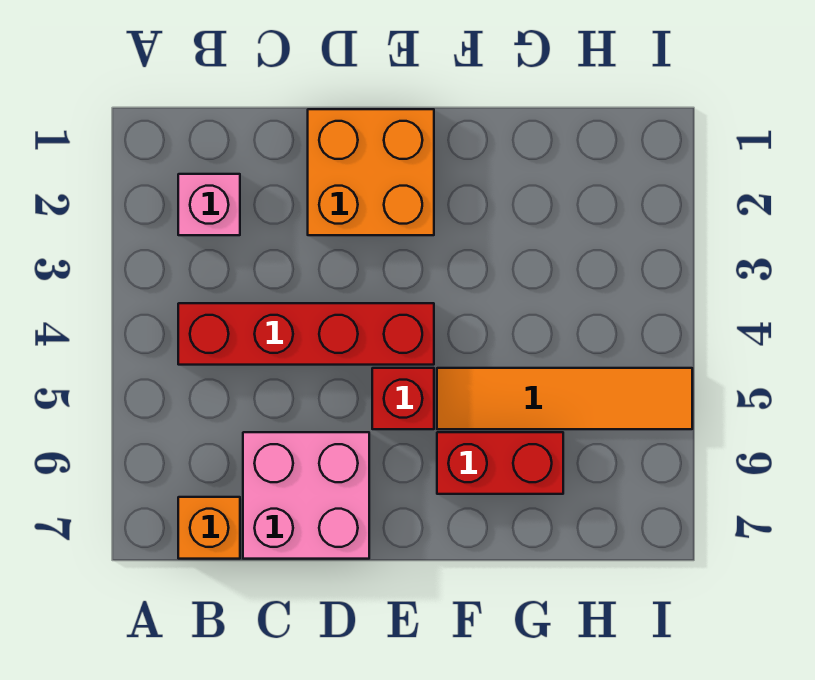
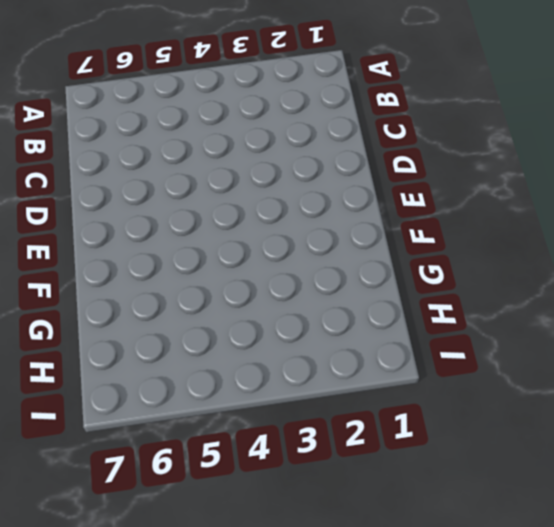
none -> pink brick B2 level 1
none -> red brick B4:E4 level 1

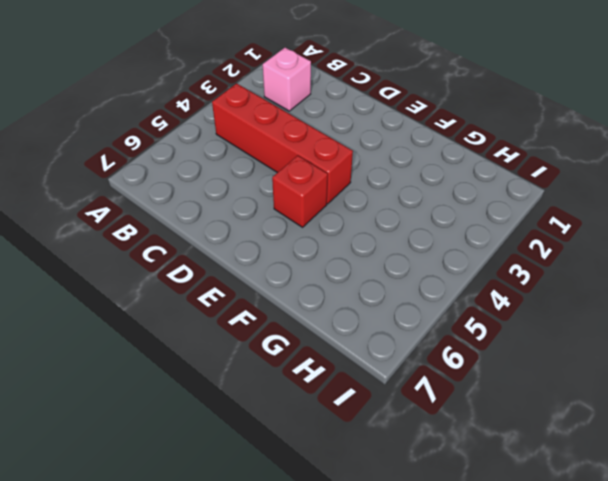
none -> orange brick B7 level 1
none -> pink brick C6:D7 level 1

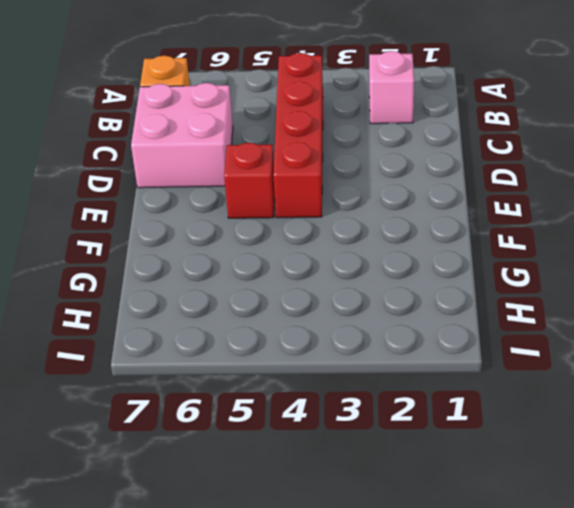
none -> orange brick D1:E2 level 1
none -> orange tile F5:I5 level 1

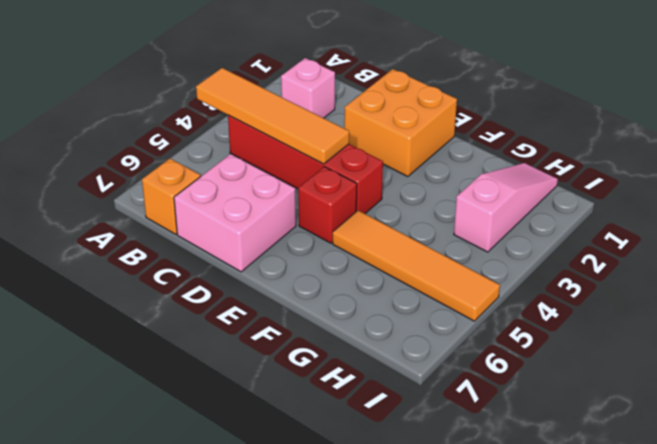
orange tile A4:D4 level 2 -> none
pink slope H1:H3 level 1 top 3 -> none
none -> red brick F6:G6 level 1

